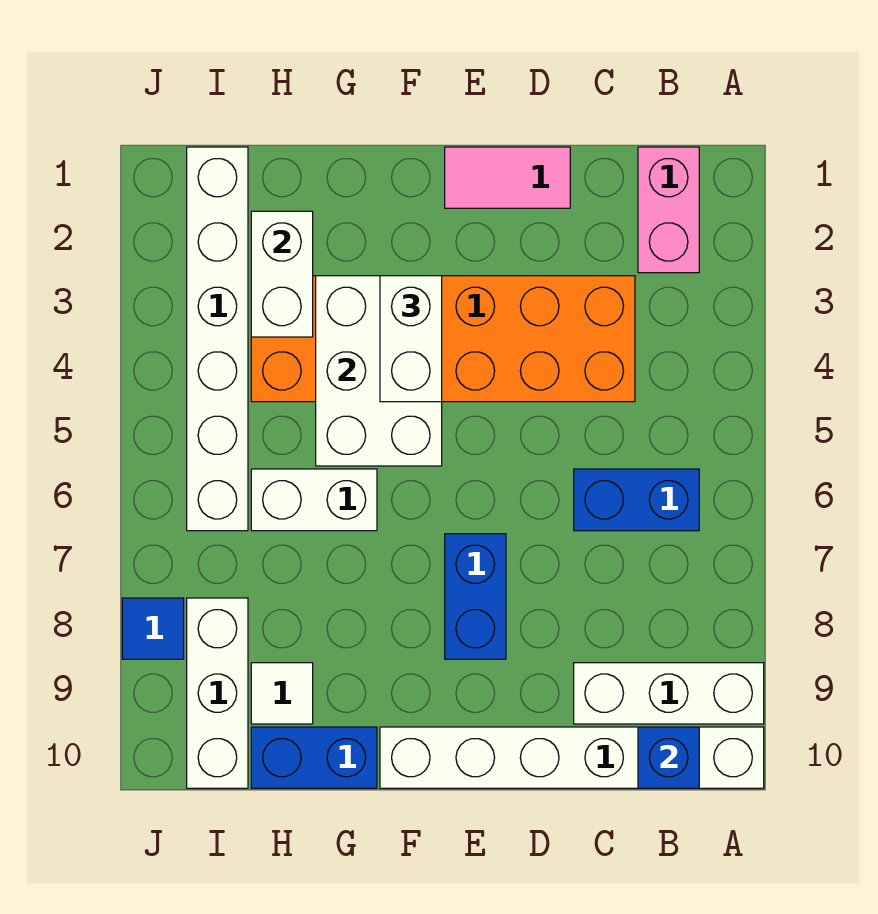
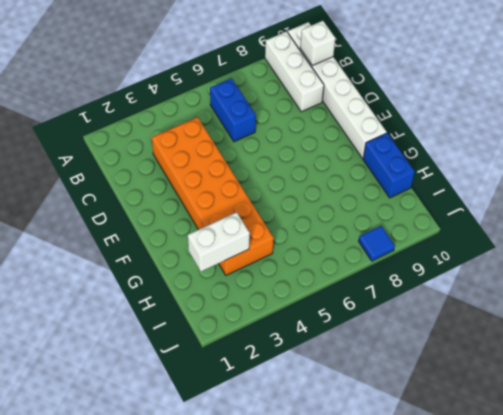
white brick B10 level 2 -> blue brick B10 level 2
none -> pink brick B1:B2 level 1
none -> pink tile D1:E1 level 1
none -> blue brick E7:E8 level 1

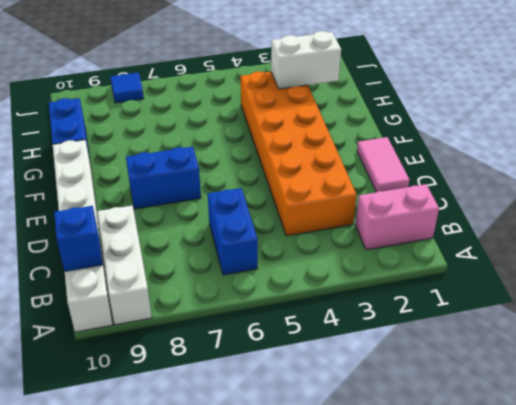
none -> white brick G6:H6 level 1
none -> white tile H9 level 1
none -> white brick I1:I6 level 1

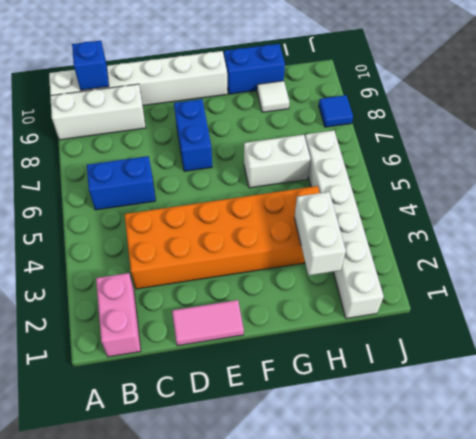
none -> white brick I8:I10 level 1
none -> white brick F3:G5 level 2
none -> white brick F3:F4 level 3

